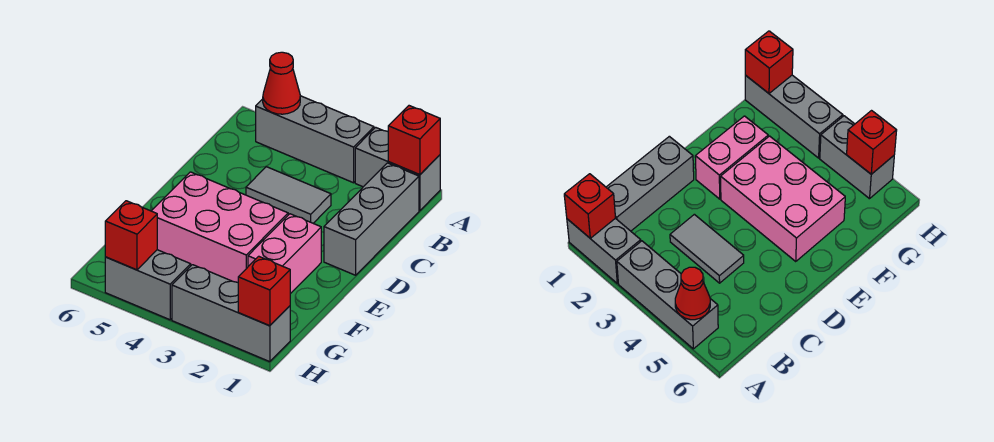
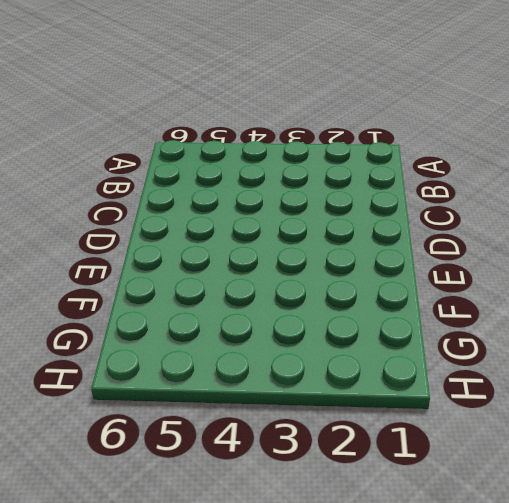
none -> grey brick A1:A2 level 1
none -> grey brick A3:A5 level 1
none -> grey brick B1:D1 level 1

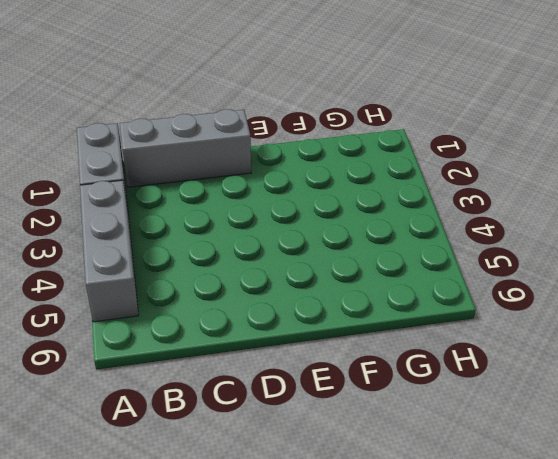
none -> grey tile C3:C4 level 1
none -> pink brick E2:F2 level 1
none -> pink brick E3:F5 level 1

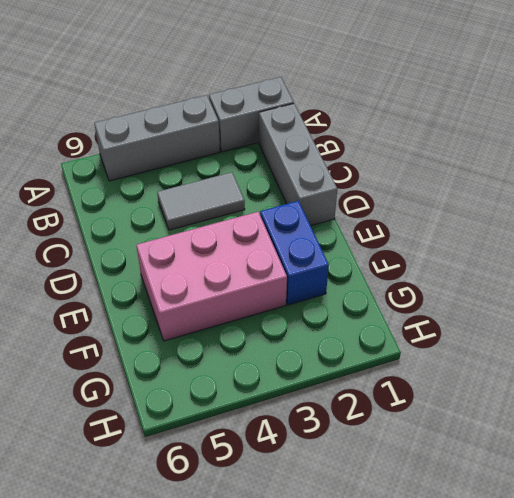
blue brick E2:F2 level 1 -> pink brick E2:F2 level 1
none -> grey brick H1:H3 level 1
none -> grey brick H4:H5 level 1
none -> red brick A1 level 2

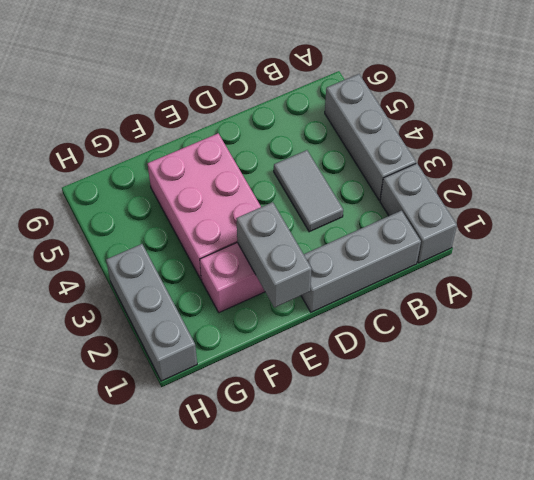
grey brick E1:E2 level 2 -> grey brick H4:H5 level 1
none -> red brick A1 level 2
none -> red cone A5 level 2
none -> red brick H1 level 2

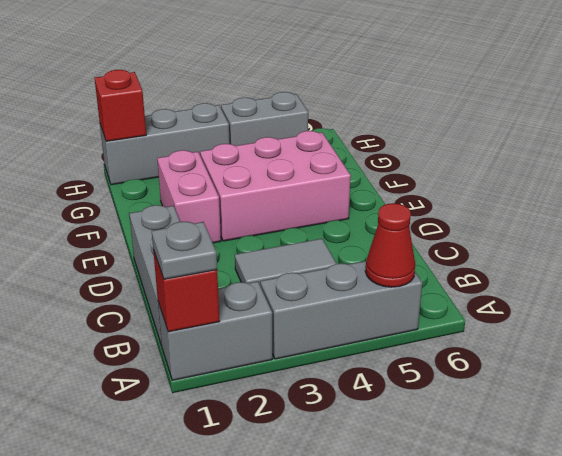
grey plate A1 level 3 -> none
none -> red brick H5 level 2

